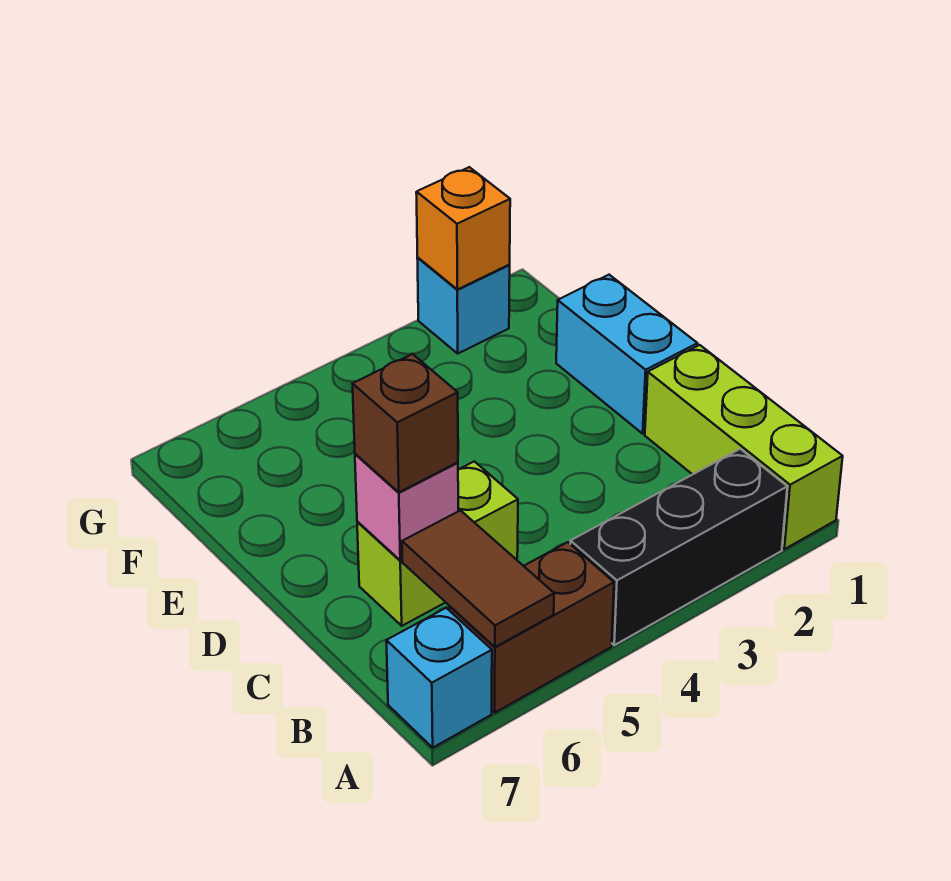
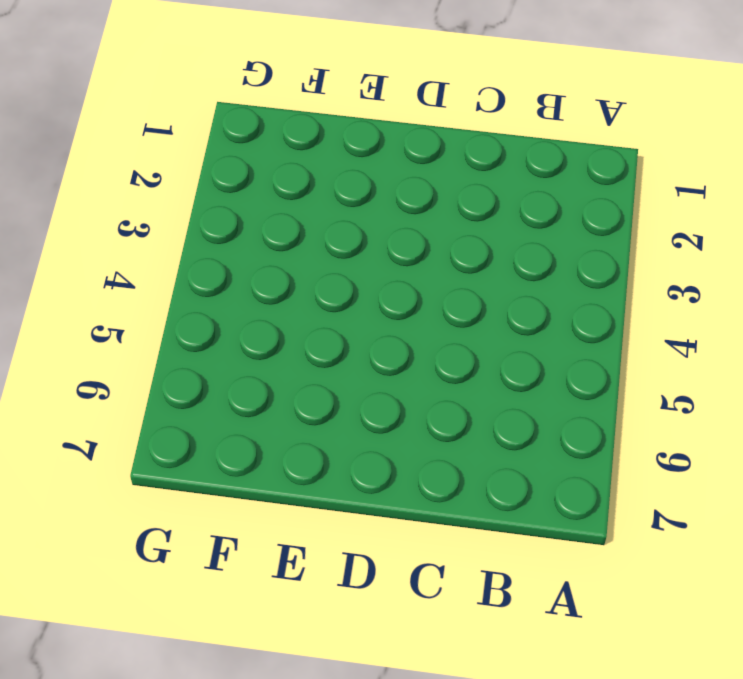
none -> lime brick A1:C1 level 1
none -> black brick A2:A4 level 1

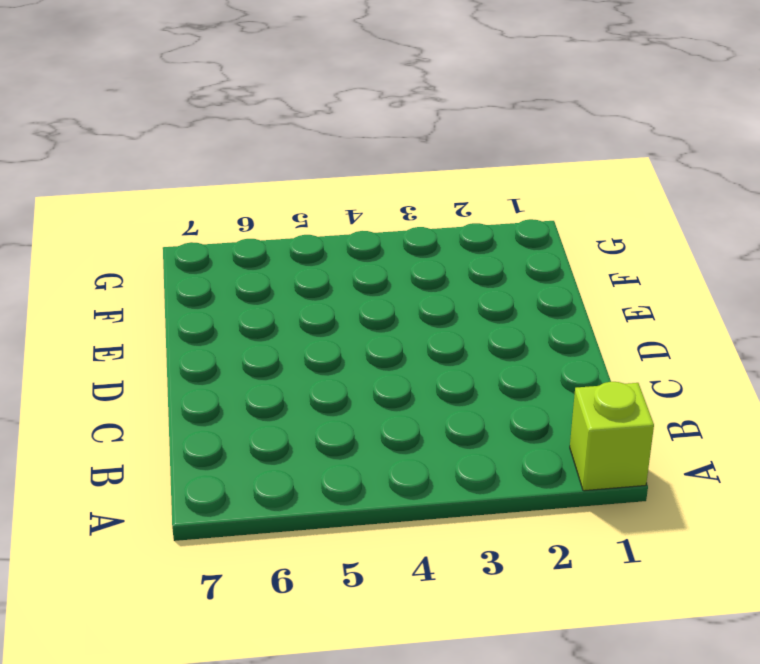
lime brick A1 level 1 -> lime brick A1:C1 level 1
none -> black brick A2:A4 level 1
none -> brown brick A5:A6 level 1

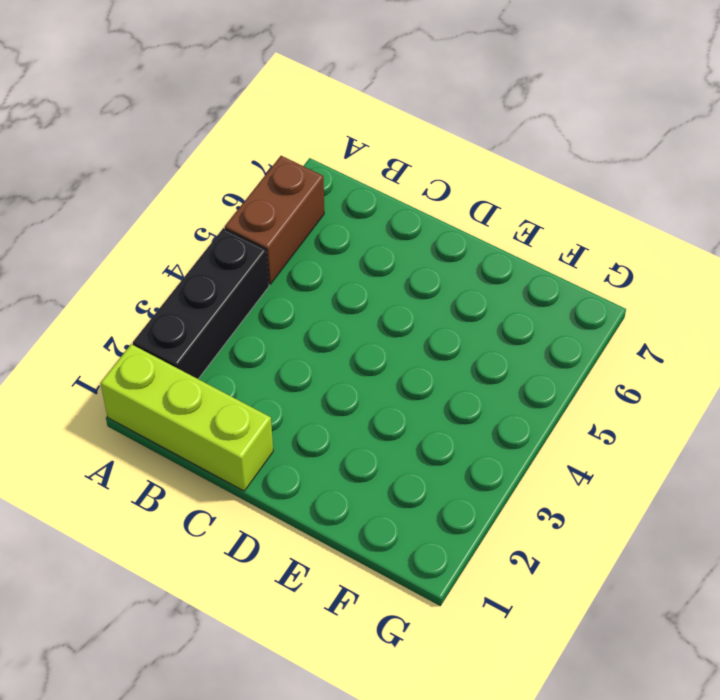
none -> cyan brick A7 level 1
none -> lime brick C5:C6 level 1

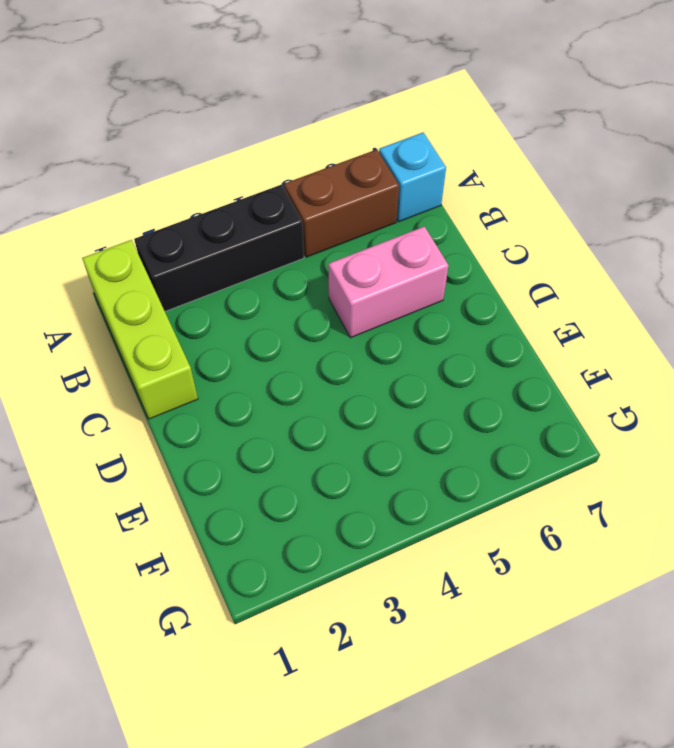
pink brick C5:C6 level 1 -> lime brick C5:C6 level 1
none -> cyan brick D1:E1 level 1
none -> cyan brick G2 level 1

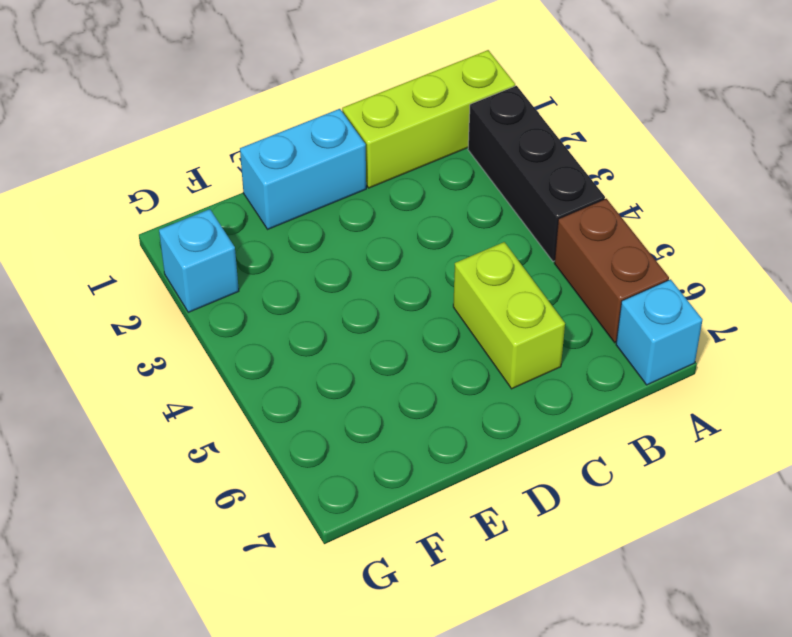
none -> brown tile A6:B6 level 2
none -> pink brick C6 level 2

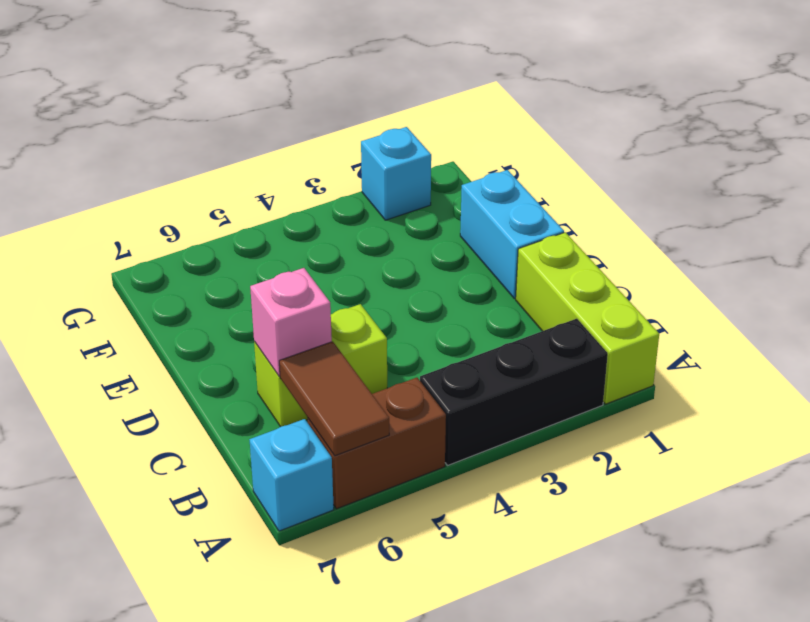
none -> orange brick G2 level 2
none -> brown brick C6 level 3

